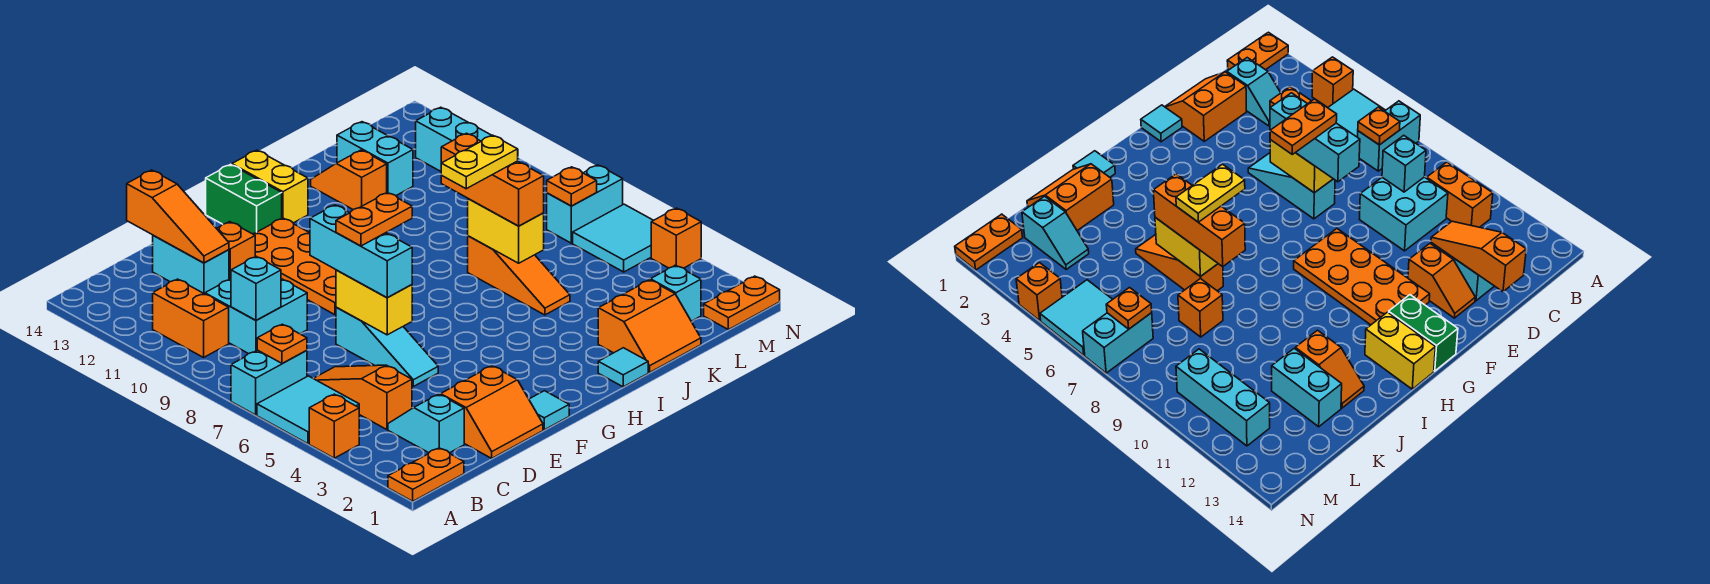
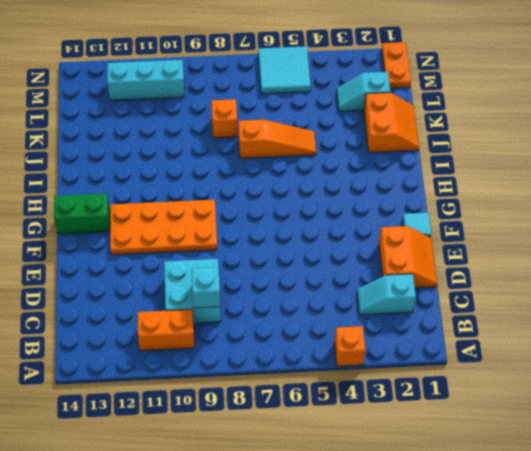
none -> orange plate A1:B1 level 1
none -> cyan tile A5:B6 level 1
none -> cyan brick A7:B7 level 1
none -> orange slope C4:C6 level 1 top 4

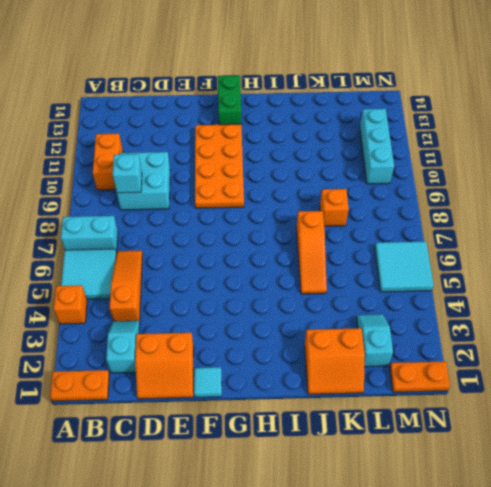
none -> cyan brick D12:D13 level 1
none -> cyan slope E5:E7 level 1 top 7
none -> orange slope E12:E13 level 1 top 12
none -> yellow brick H13:H14 level 1

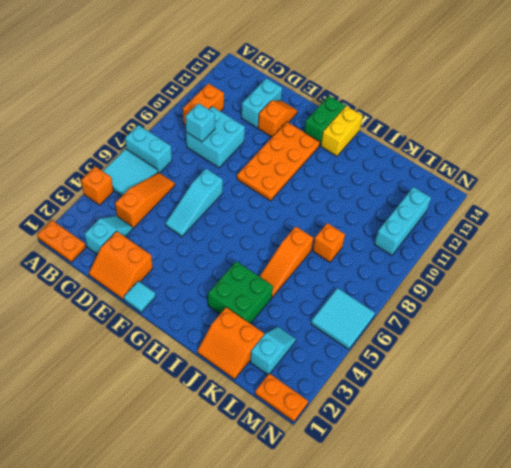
green brick I3:J4 level 1 -> none
none -> cyan tile I1 level 1
none -> orange slope J12:J13 level 1 top 12
none -> cyan brick K12:K13 level 1
none -> cyan brick M7:N7 level 1

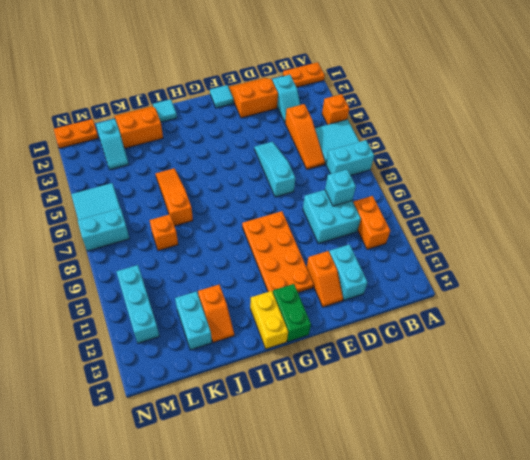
none -> orange brick N4 level 1
none -> orange plate B7 level 2
none -> orange slope D12:D14 level 2 top 14
none -> yellow brick E6:E7 level 2

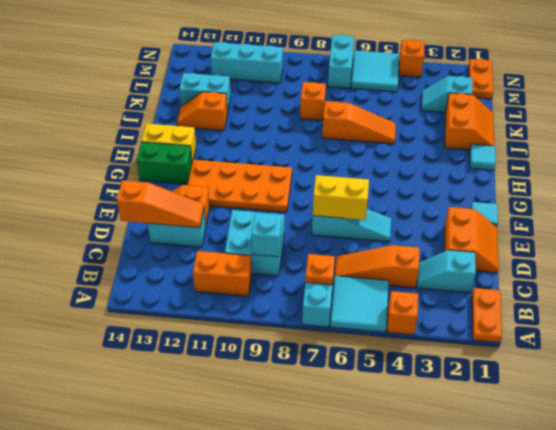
none -> yellow brick J6:J7 level 2
none -> orange plate M7 level 2
none -> cyan brick E6:E8 level 3
none -> orange brick J6:J8 level 3

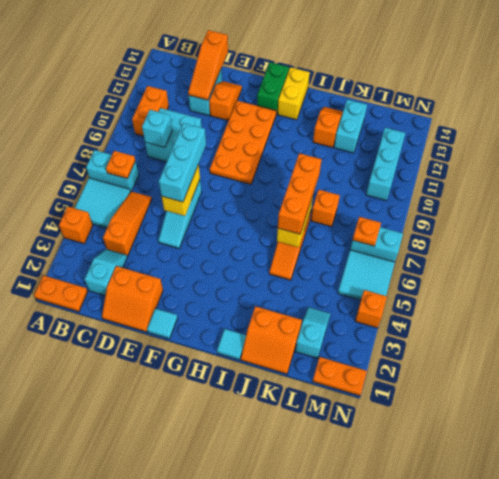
none -> orange plate E7:F7 level 4
none -> yellow plate I7:J7 level 4

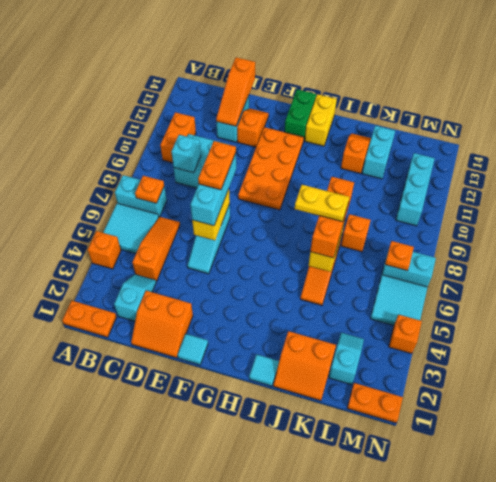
orange plate E7:E8 level 4 -> orange plate E7:F7 level 4

